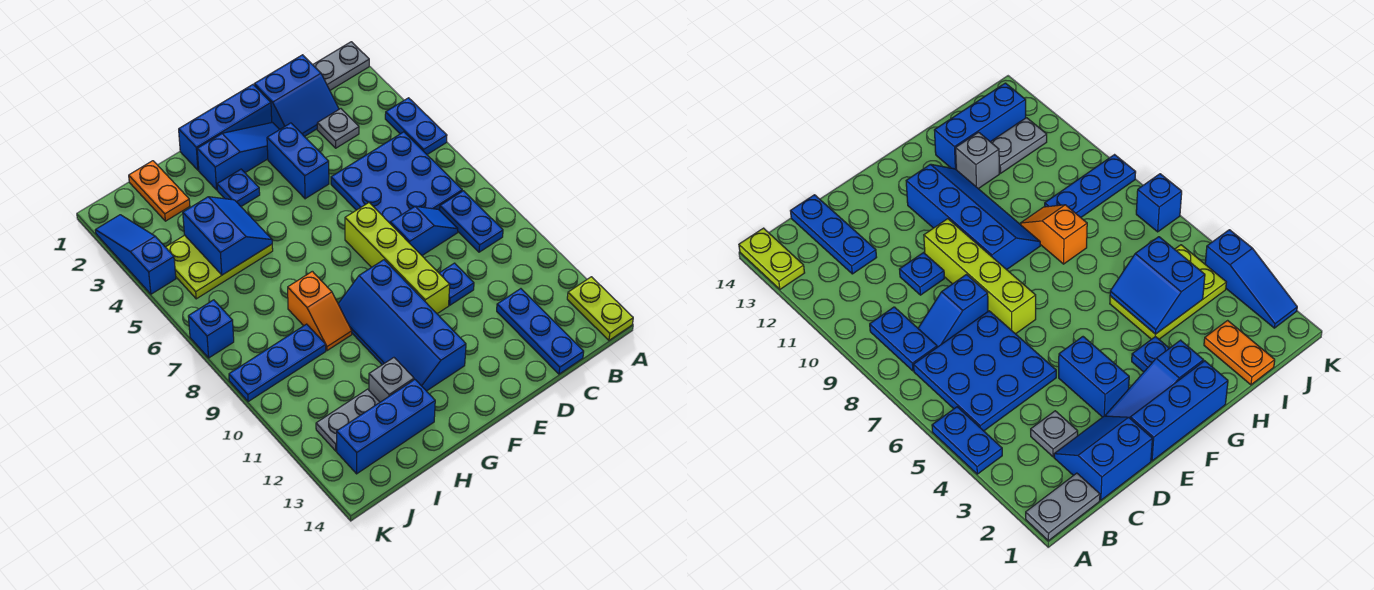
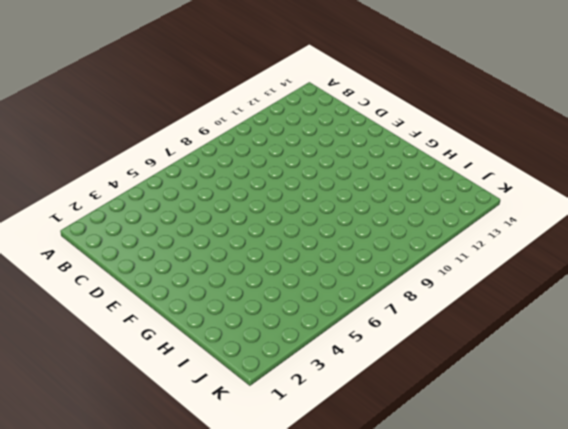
none -> grey plate A1:B1 level 1
none -> blue plate A4:A5 level 1
none -> lime plate A13:A14 level 1

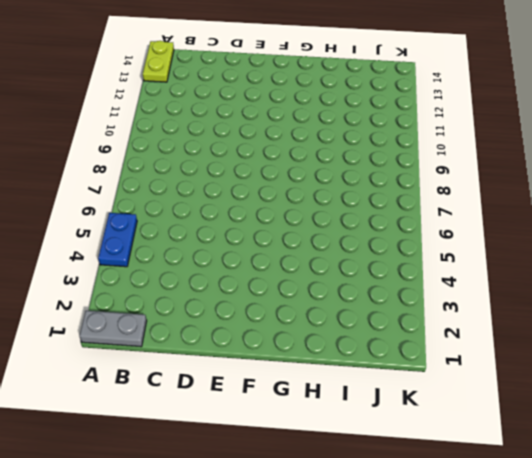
none -> blue plate B5:D7 level 1
none -> blue plate B8:B9 level 1
none -> blue slope C1:D2 level 1 top 1

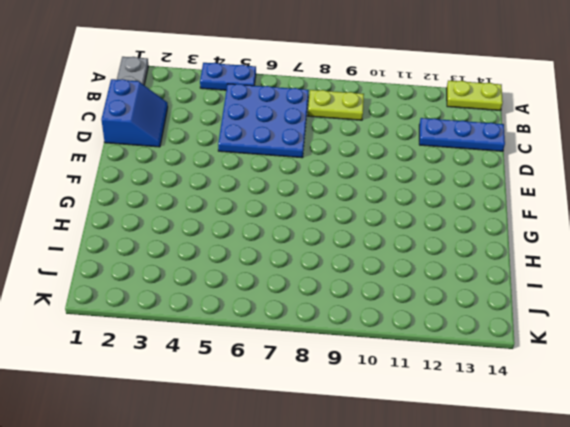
lime plate B8:B9 level 1 -> blue plate B8:B9 level 1
none -> grey plate C3 level 1
none -> blue slope C8:D8 level 1 top D
none -> blue plate D10 level 1

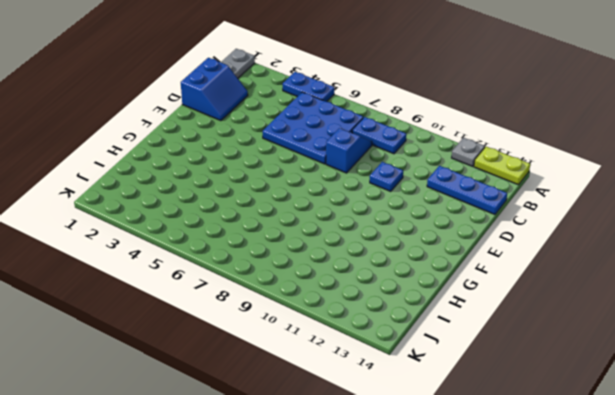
grey plate A12 level 1 -> grey plate C3 level 1
none -> blue brick E1:G1 level 1
none -> blue slope E2:G2 level 1 top G
none -> blue brick E3:E4 level 1

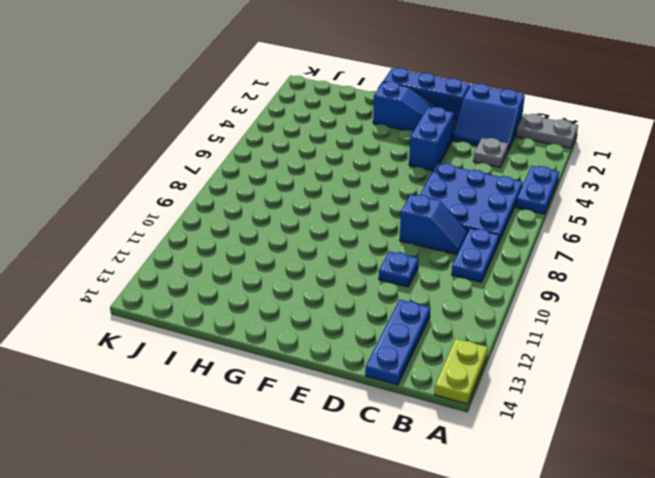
none -> lime brick E7:E10 level 1
none -> blue slope F9:G12 level 1 top F
none -> blue plate G3 level 1

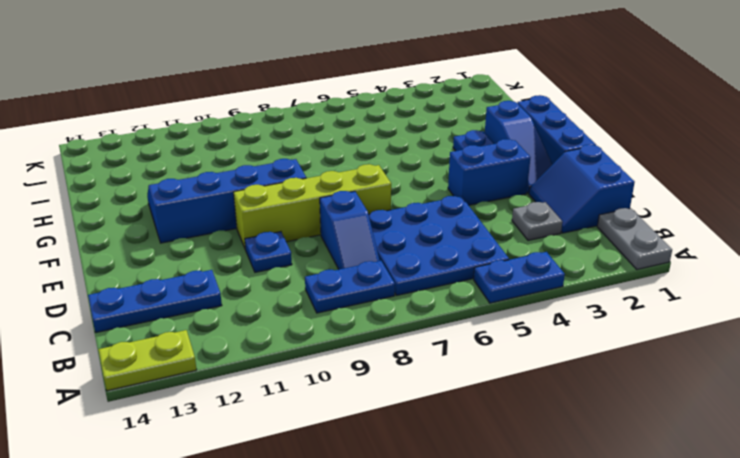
none -> lime plate H4:J5 level 1
none -> orange slope H8:H9 level 1 top 8
none -> grey brick H12 level 1

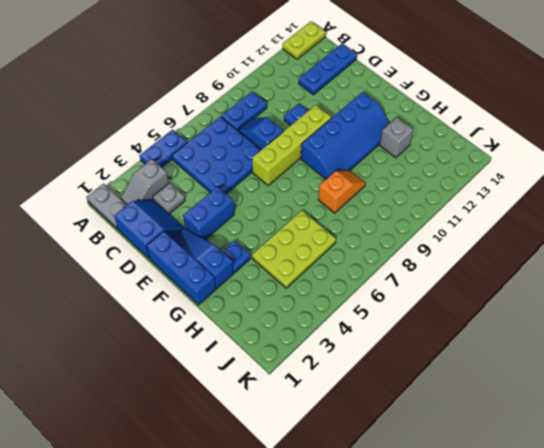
grey slope B2:B3 level 1 top 3 -> none
lime plate H4:I6 level 1 -> lime plate H4:J5 level 1
none -> blue brick H13:J13 level 1
none -> orange plate I1:I2 level 1
none -> blue plate I9:K9 level 1

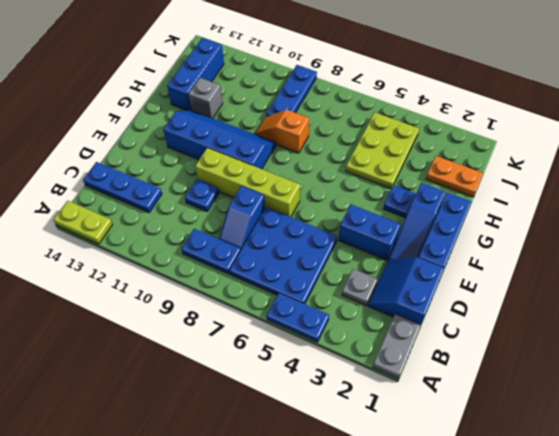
none -> grey plate I12:J12 level 1
none -> blue slope K2:K4 level 1 top 4
none -> blue brick K7 level 1

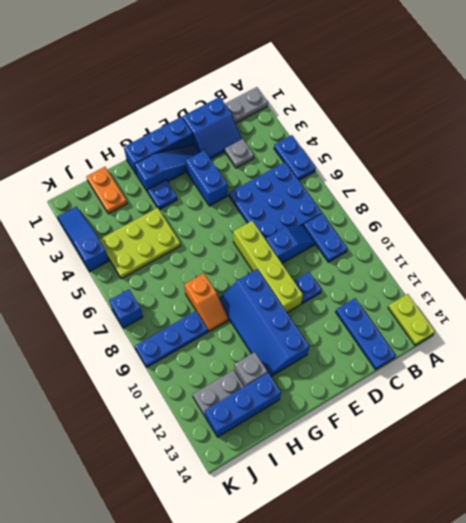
none -> blue slope H4:I5 level 2 top I

